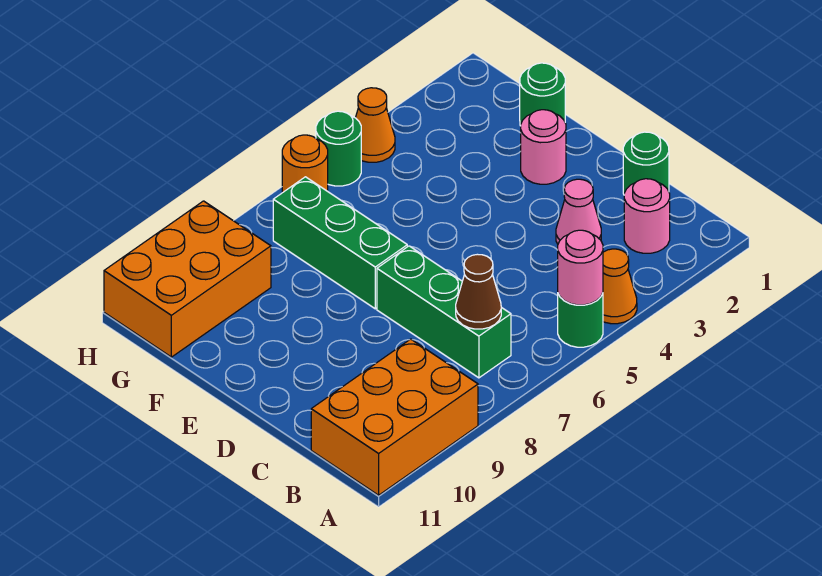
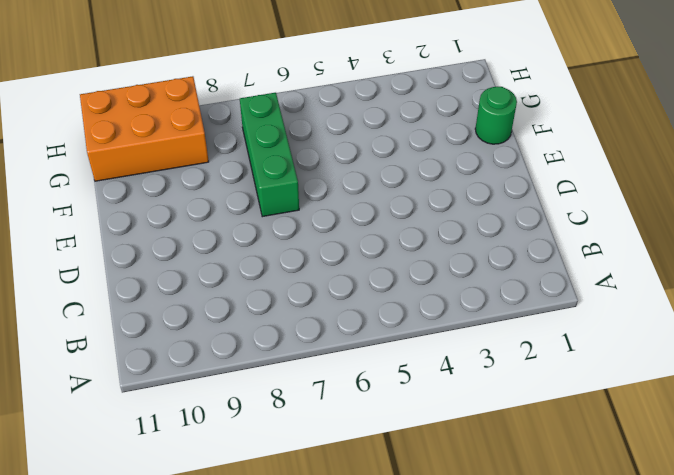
none -> orange cone A4 level 1
none -> green round brick A5 level 1
none -> orange brick A9:B11 level 1

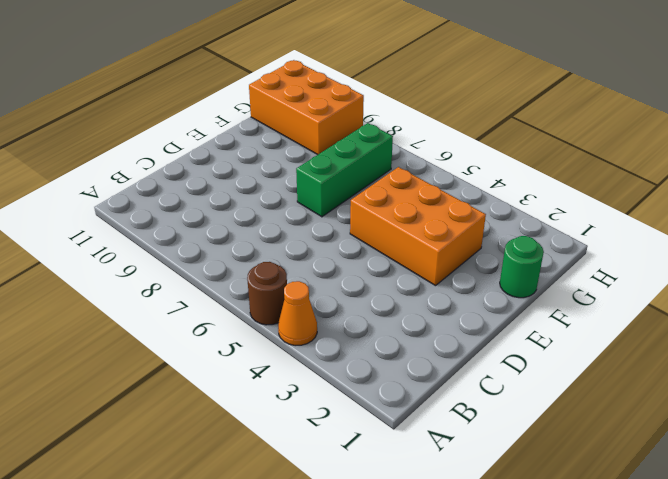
brown round brick A5 level 1 -> green round brick A5 level 1
orange brick E3:F5 level 1 -> orange brick A9:B11 level 1
none -> pink round brick B2 level 1
none -> green brick B7:D7 level 1
none -> green round brick C1 level 1

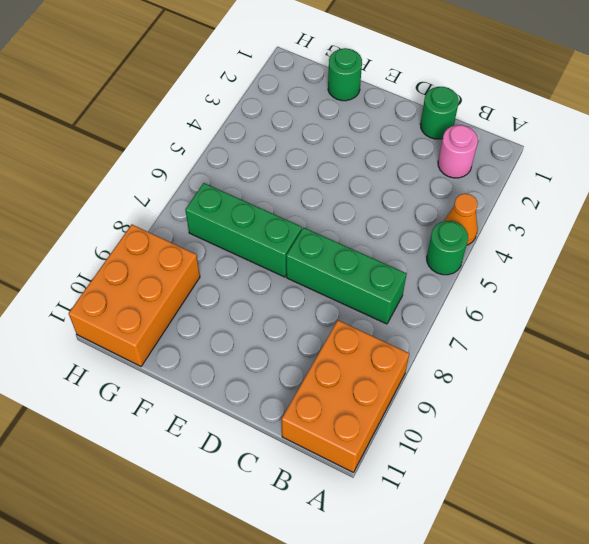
none -> pink cone C3 level 1
none -> pink round brick E2 level 1
none -> orange cone H4 level 1

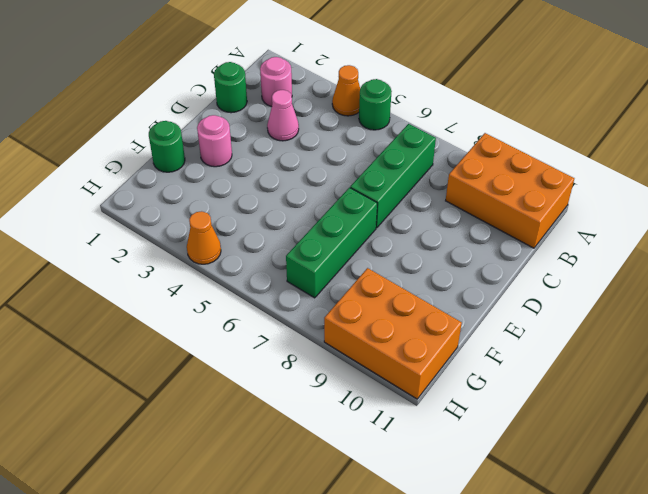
none -> green round brick H5 level 1
none -> orange round brick H6 level 1
none -> pink round brick A5 level 2

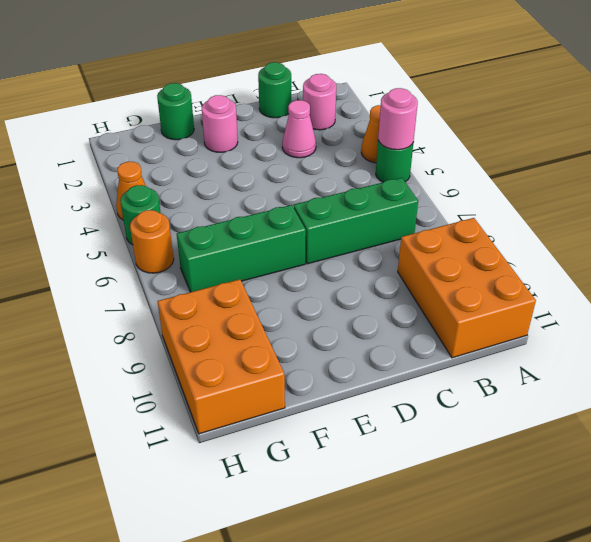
none -> brown cone B7 level 2

